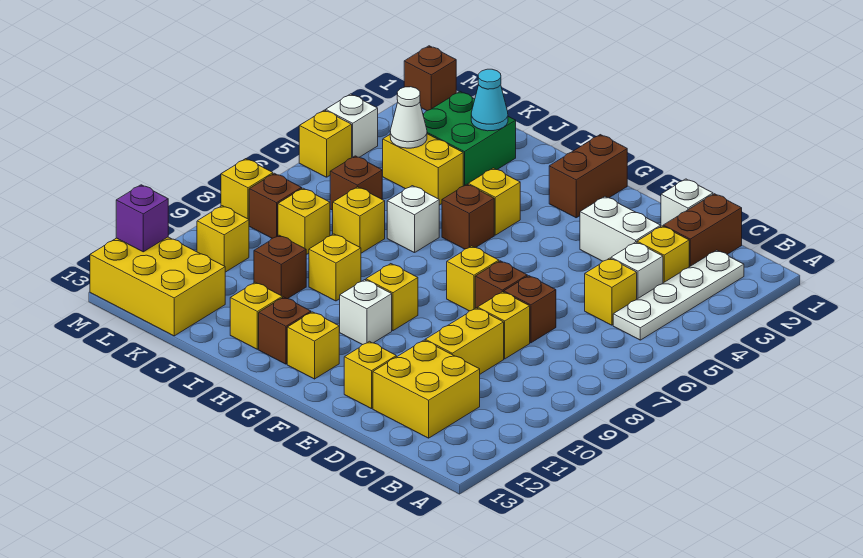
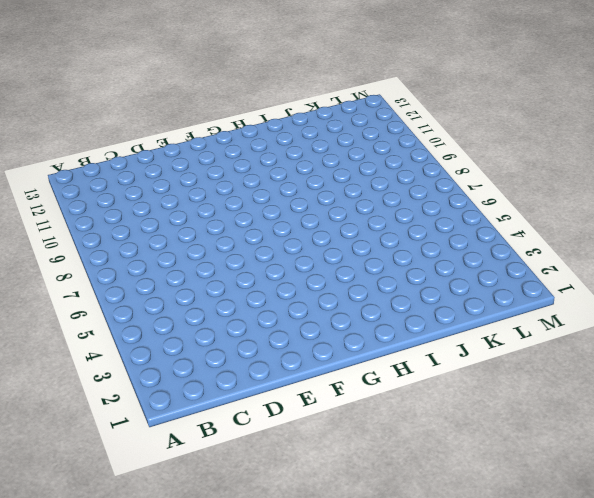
none -> white plate B2:B5 level 1
none -> brown brick C1:C2 level 1
none -> yellow brick C3 level 1
none -> white brick C4 level 1

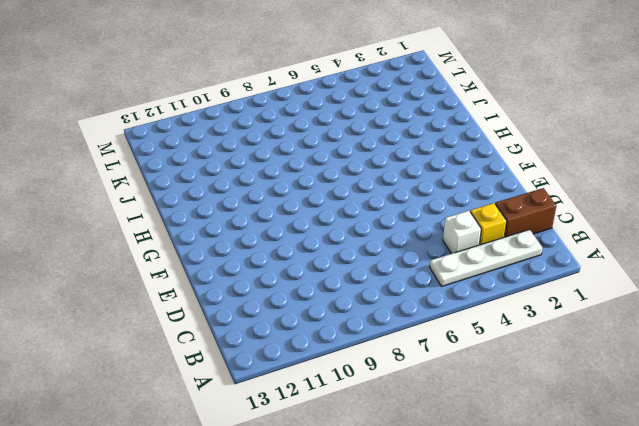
none -> yellow brick C5 level 1
none -> yellow brick C11:D12 level 1
none -> white brick D1 level 1
none -> white brick D3:E3 level 1

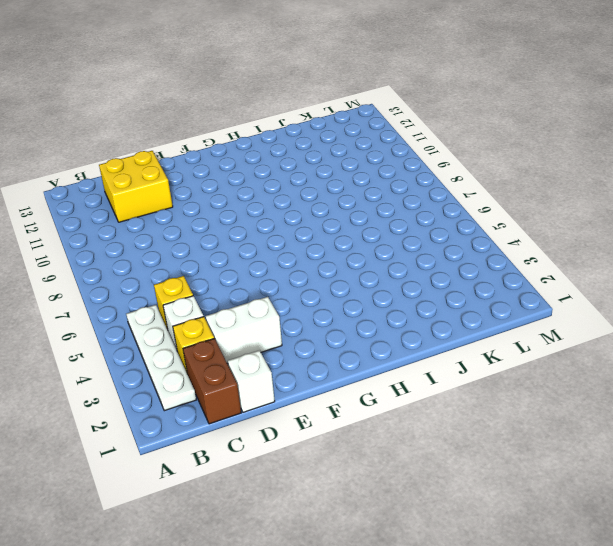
none -> brown brick D7 level 1
none -> yellow brick D8 level 1
none -> yellow brick D9:D10 level 1
none -> brown brick E7 level 1

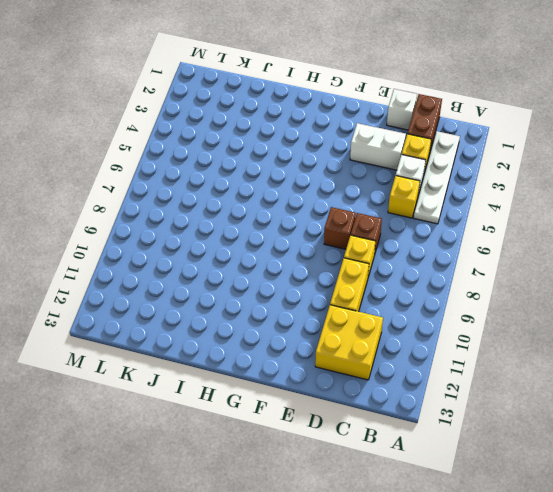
none -> yellow brick E12 level 1
none -> yellow brick F7 level 1
none -> brown brick G1:G2 level 1
none -> yellow brick G9 level 1

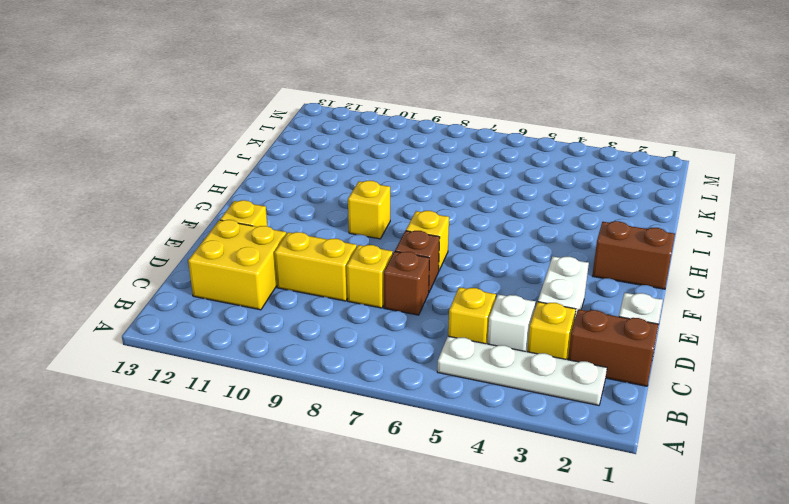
none -> white brick G10 level 1
none -> yellow brick G12 level 1
none -> yellow brick H4 level 1
none -> brown brick H5 level 1

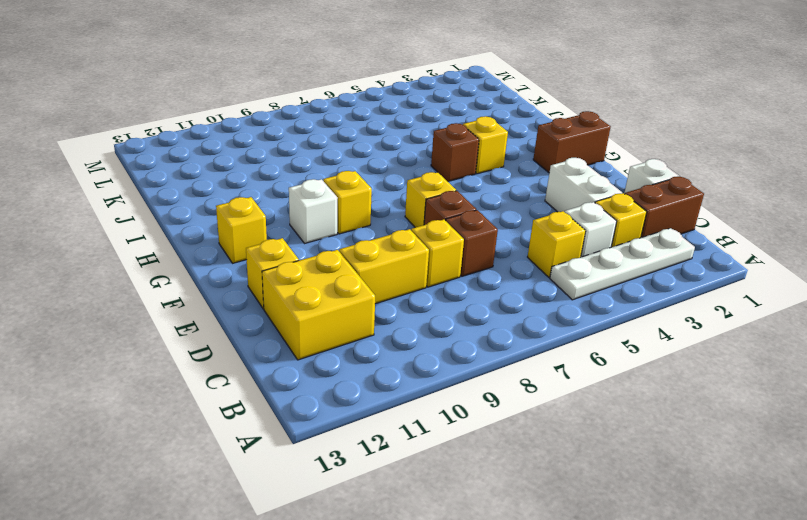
none -> brown brick H12 level 1
none -> white brick I6 level 1
none -> yellow brick I9 level 1
none -> yellow brick I12 level 1

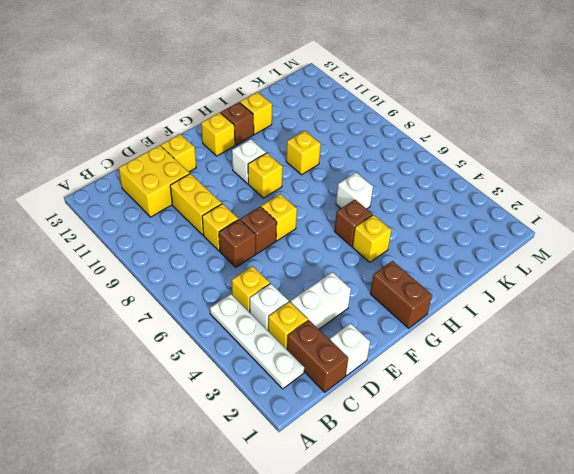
none -> green brick J2:K3 level 1
none -> yellow brick J4:K4 level 1
none -> yellow brick J7 level 1
none -> brown brick J10 level 1

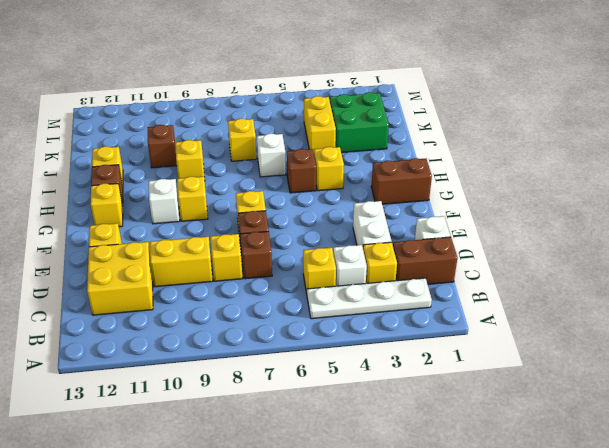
none -> brown brick K6 level 1
none -> yellow brick K8 level 1
none -> yellow brick K12:M13 level 1
none -> brown brick L8 level 1

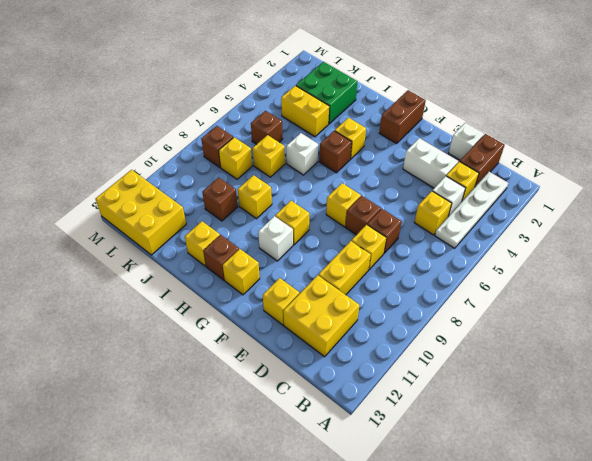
none -> yellow brick L10 level 1
none -> brown brick M1 level 1
none -> white brick M4 level 1
none -> yellow brick M5 level 1

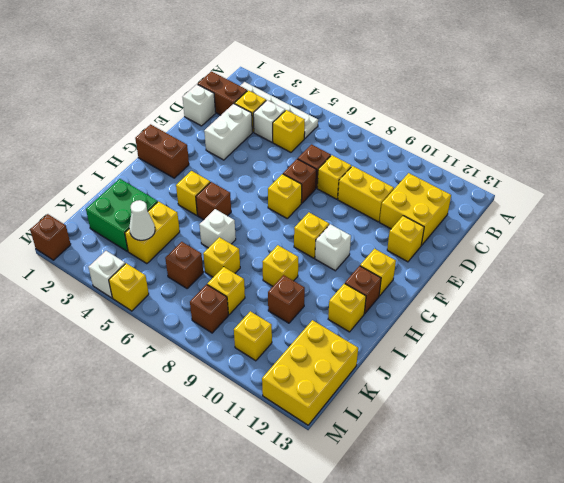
none -> yellow brick M8 level 1
none -> cyan cone J2 level 2
none -> purple brick M12 level 2

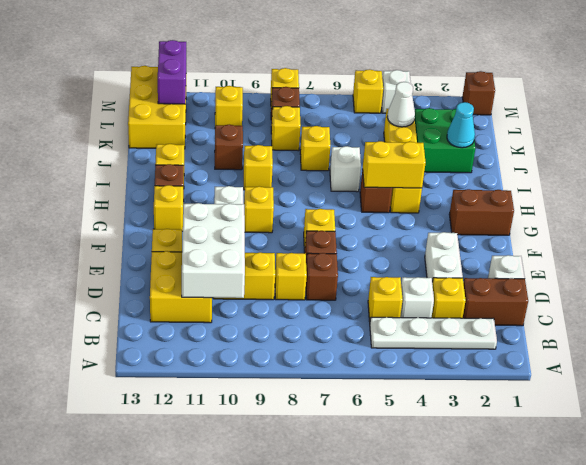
white brick C10:E11 level 2 -> none
yellow brick H4:H5 level 2 -> none
purple brick L12:M12 level 2 -> purple brick M12 level 2
none -> brown brick K6 level 1

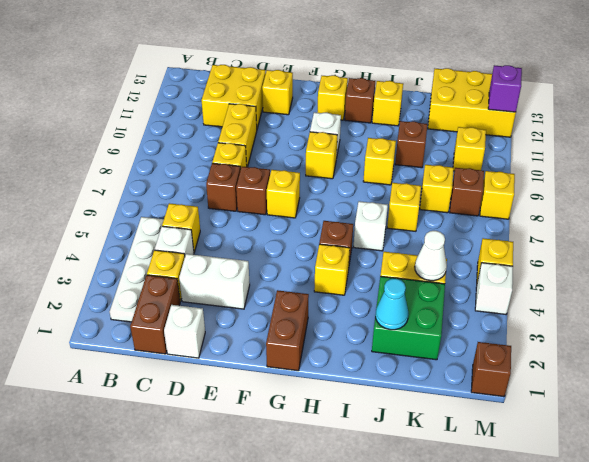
none -> brown brick K6 level 1

